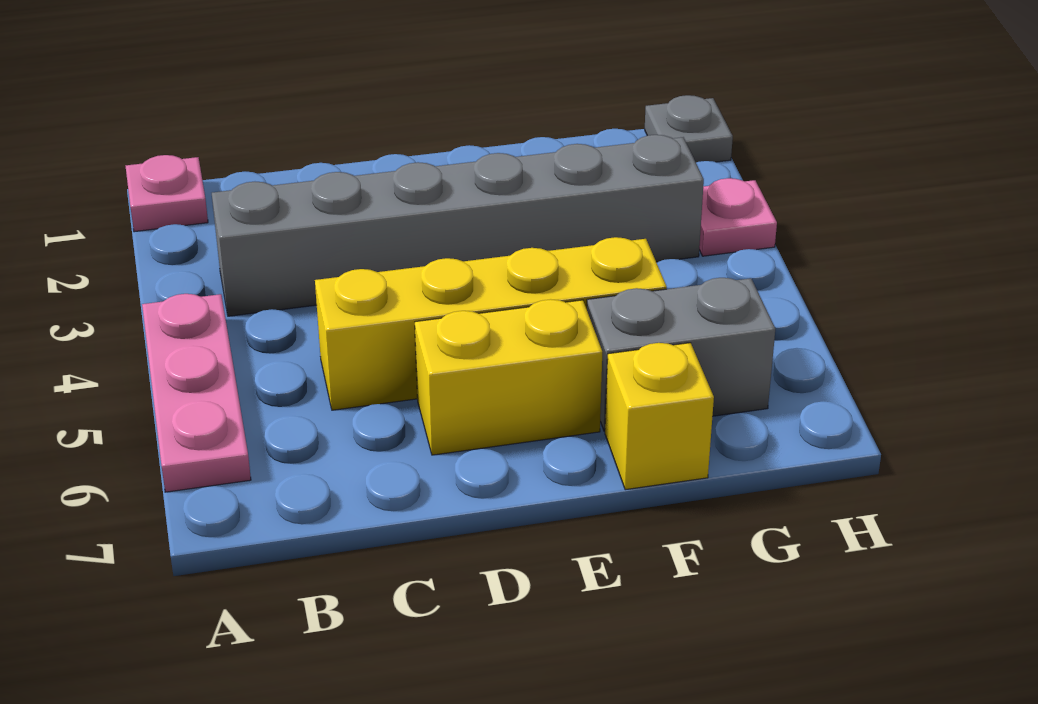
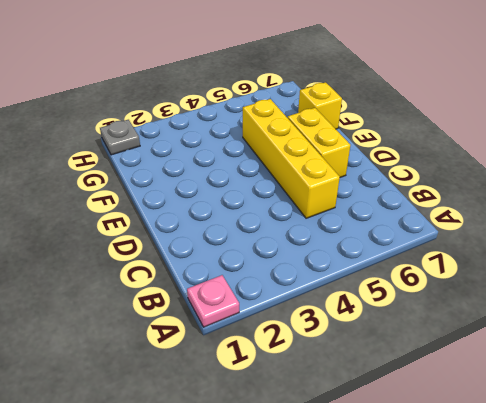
none -> pink plate A4:A6 level 1
none -> grey brick B3:G3 level 1

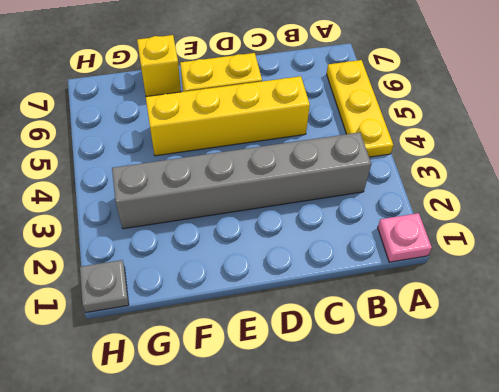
yellow plate A4:A6 level 1 -> pink plate A4:A6 level 1
none -> grey brick F6:G6 level 1
none -> pink plate H3 level 1

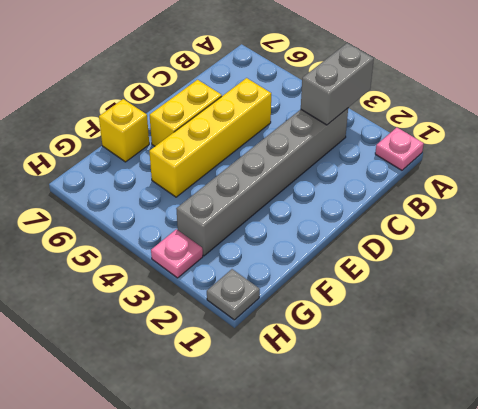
grey brick A3:B3 level 2 -> grey brick F6:G6 level 1
none -> pink plate A4:A6 level 1

